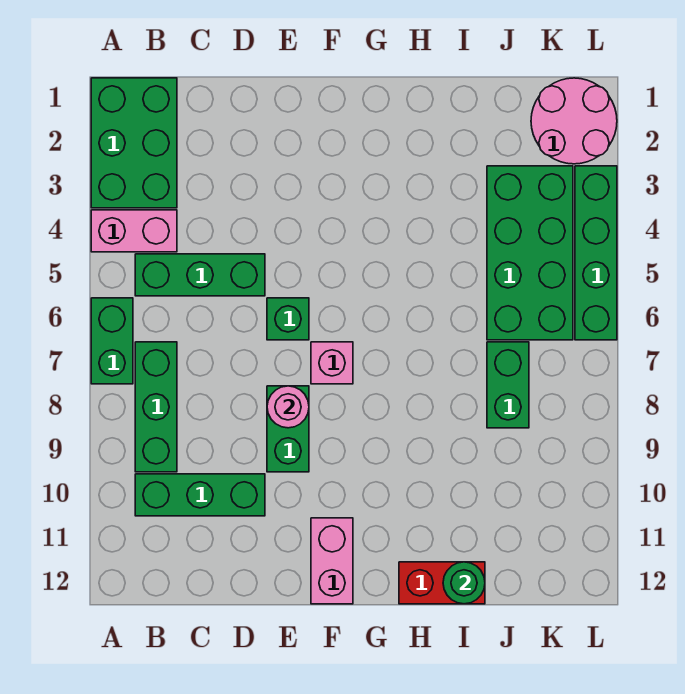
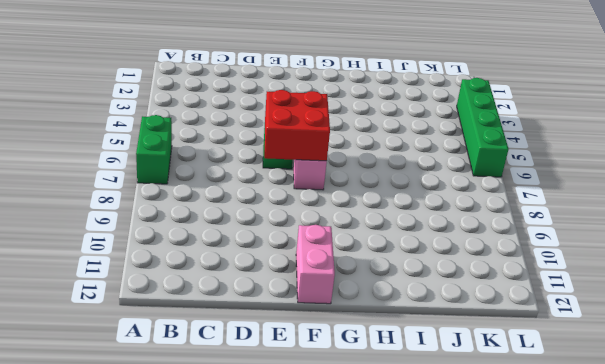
red brick E6:F7 level 2 -> none
none -> green brick A1:B3 level 1
none -> pink brick A4:B4 level 1
none -> green brick B5:D5 level 1

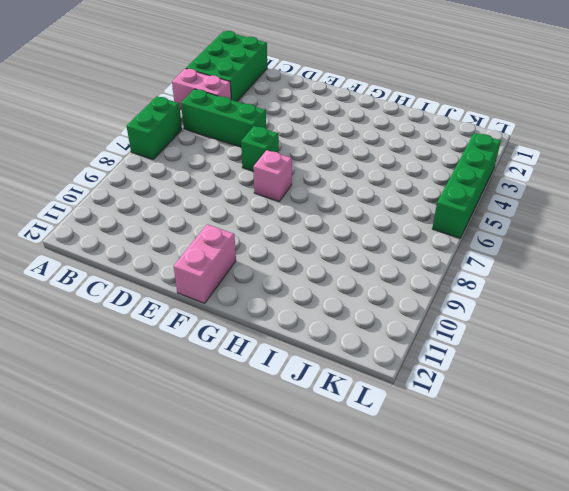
none -> green brick B7:B9 level 1
none -> green brick B10:D10 level 1
none -> green brick E8:E9 level 1

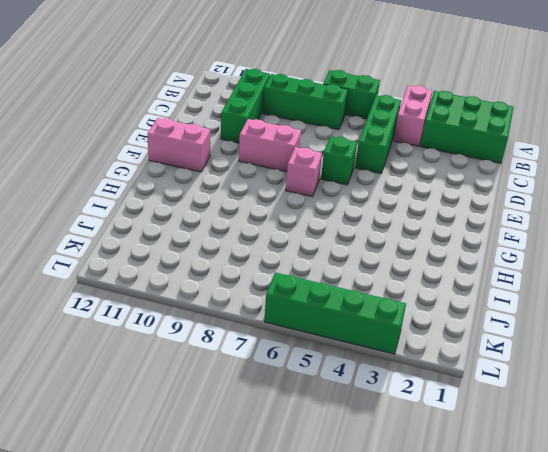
pink brick E8:E9 level 1 -> green brick E8:E9 level 1
none -> red brick H12:I12 level 1
none -> green brick J3:K6 level 1
none -> green brick J7:J8 level 1

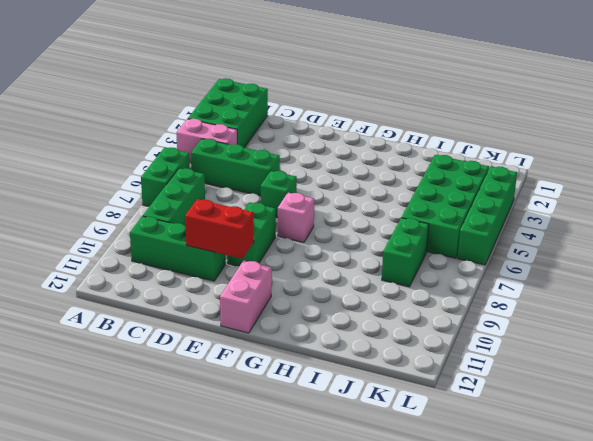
red brick D10:E10 level 2 -> red brick H12:I12 level 1
none -> pink round brick K1:L2 level 1
none -> pink round brick E8 level 2
none -> green round brick I12 level 2

